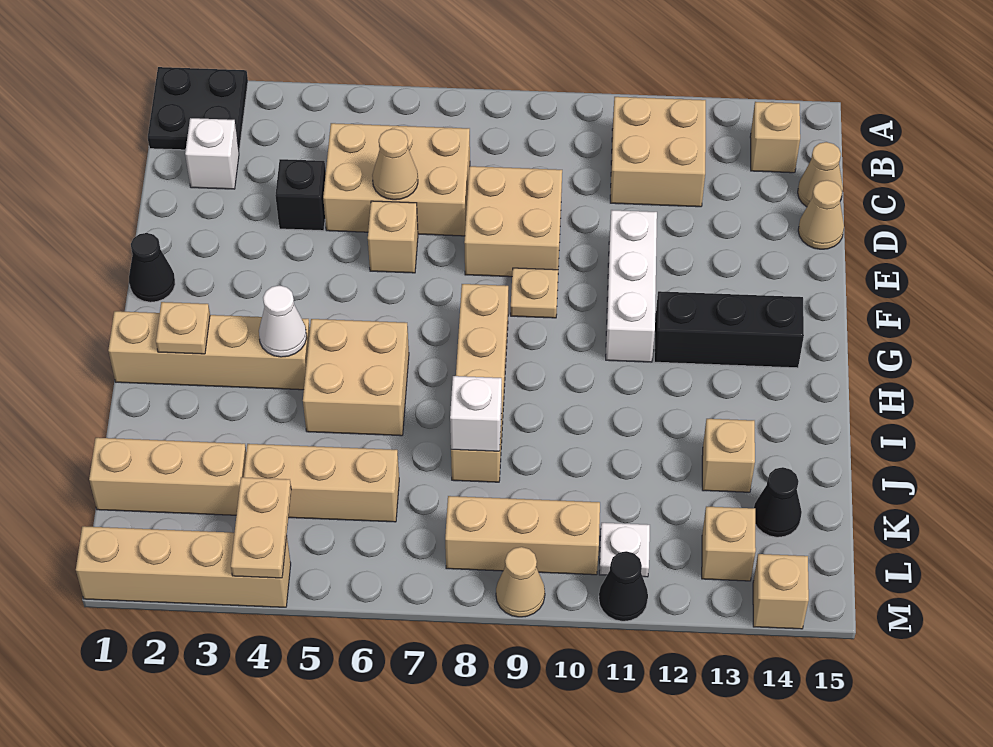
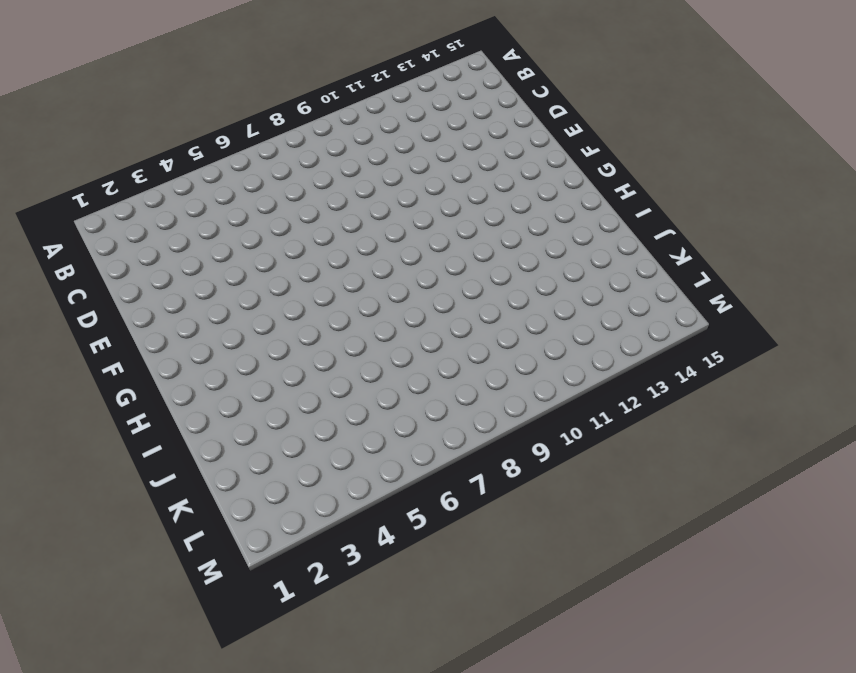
none -> black plate A1:B2 level 1
none -> tan brick B11:C12 level 1
none -> tan brick B14 level 1
none -> white brick C2 level 1

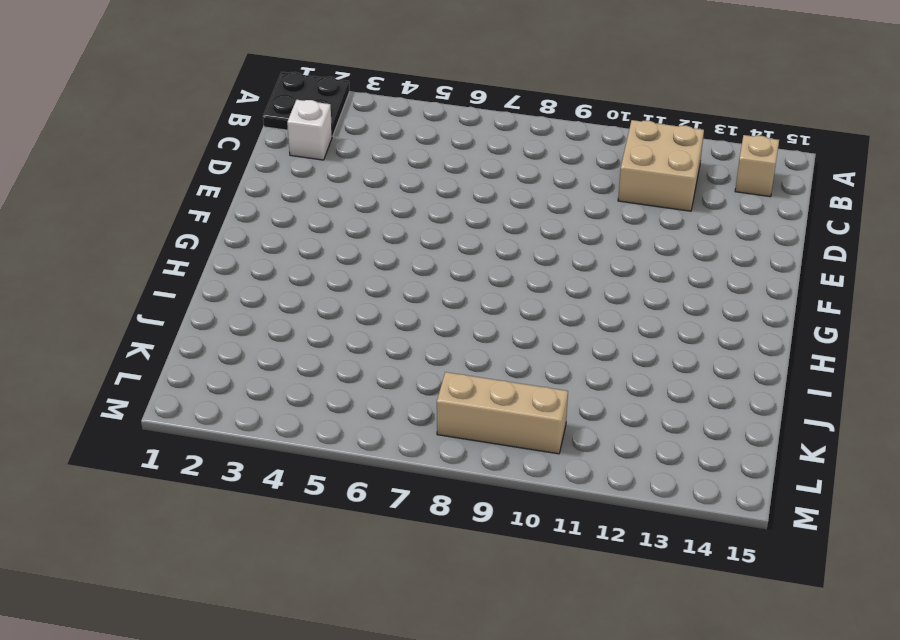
none -> tan brick C5:D7 level 1
none -> tan cone C15 level 1
none -> black brick D4 level 1
none -> tan brick D8:E9 level 1

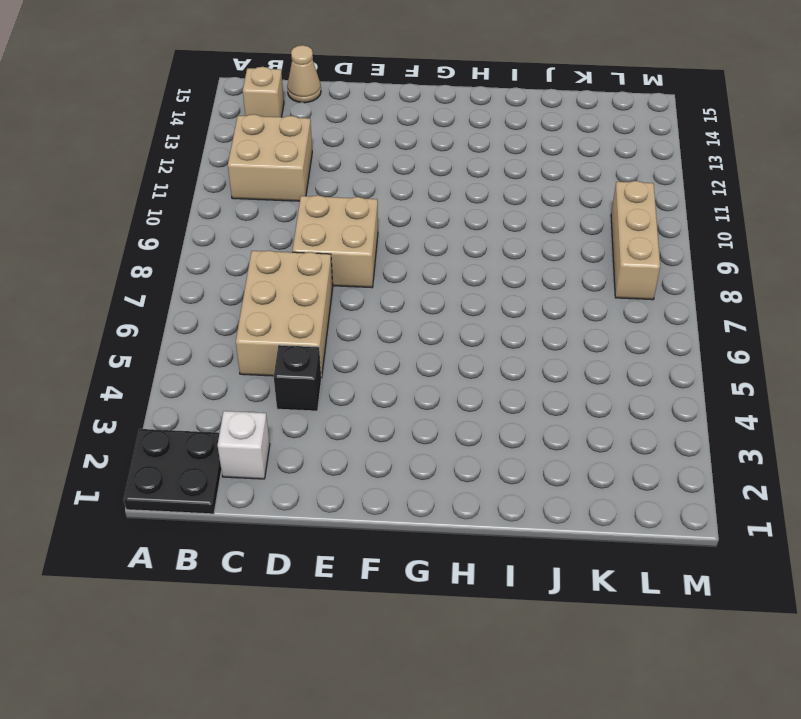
none -> tan cone D15 level 1
none -> tan brick E6 level 1
none -> white brick E11:G11 level 1
none -> black cone F1 level 1

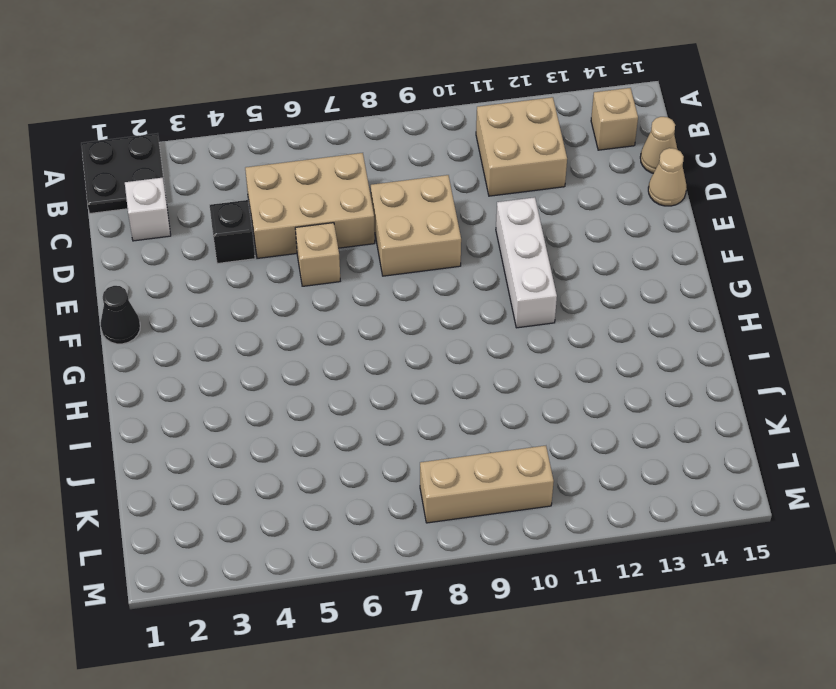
none -> tan plate F9 level 1
none -> tan brick G8:J8 level 1
none -> black brick G12:G14 level 1
none -> tan brick H1:H4 level 1

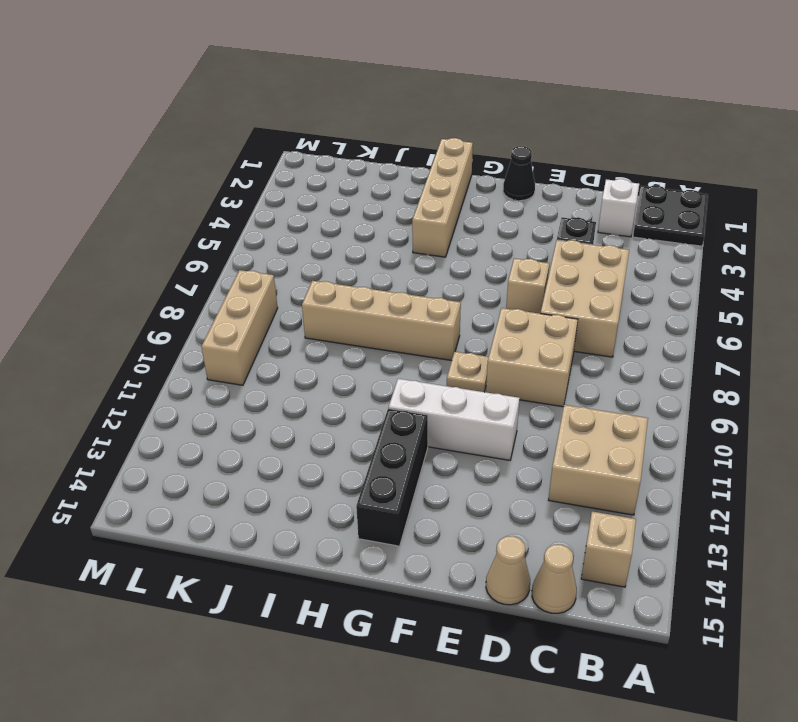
none -> tan brick H5:I6 level 1
none -> tan brick J13 level 1
none -> tan brick K1:K3 level 1
none -> tan brick K4:K6 level 1

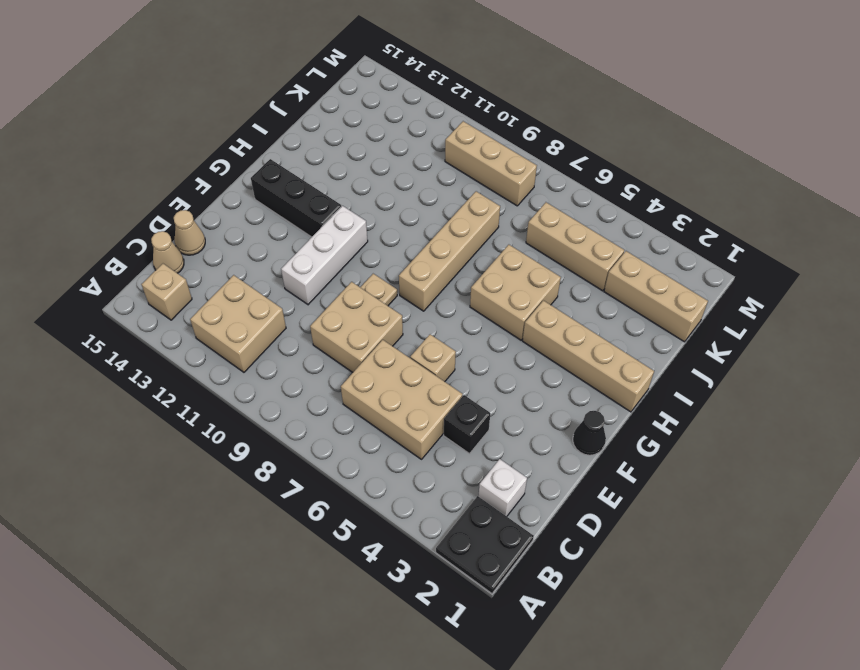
none -> tan brick J13 level 1
none -> black cone K14 level 1
none -> white plate L11 level 1
none -> tan brick L13 level 1

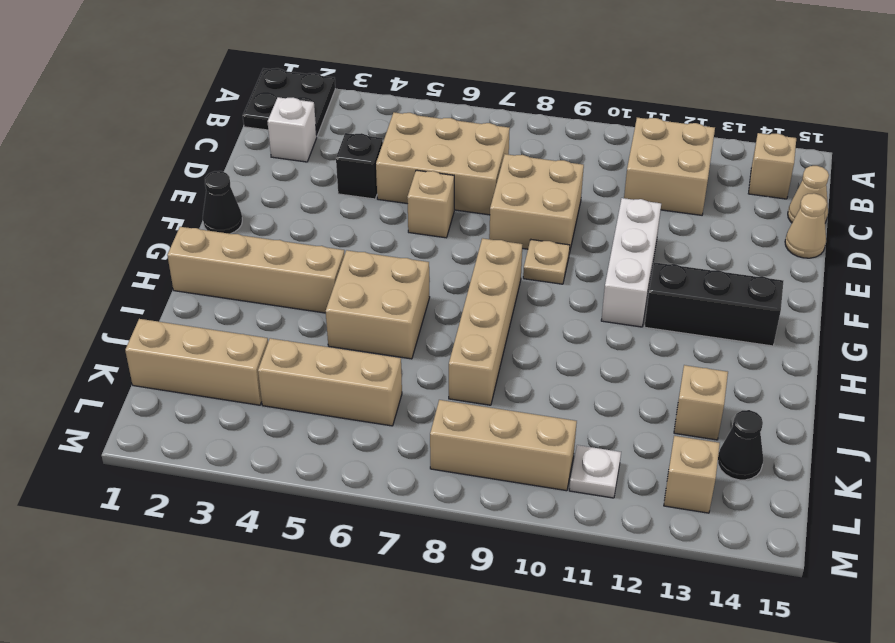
none -> tan brick M1:M4 level 1
none -> tan cone M9 level 1
none -> black cone M11 level 1
none -> tan brick M14 level 1

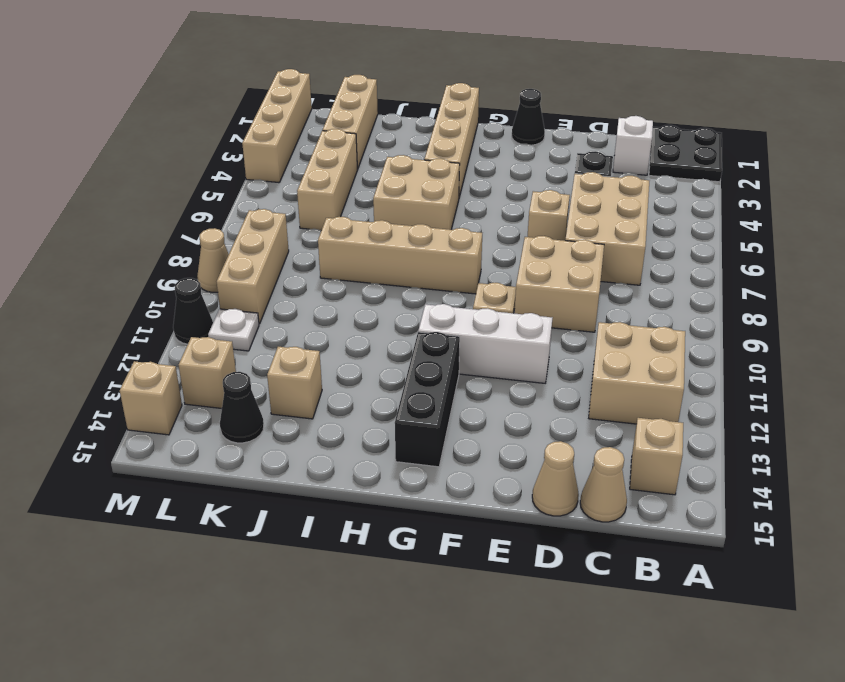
none -> tan cone D6 level 2
none -> tan plate H2 level 2
none -> white cone H4 level 2
none -> white brick J8 level 2

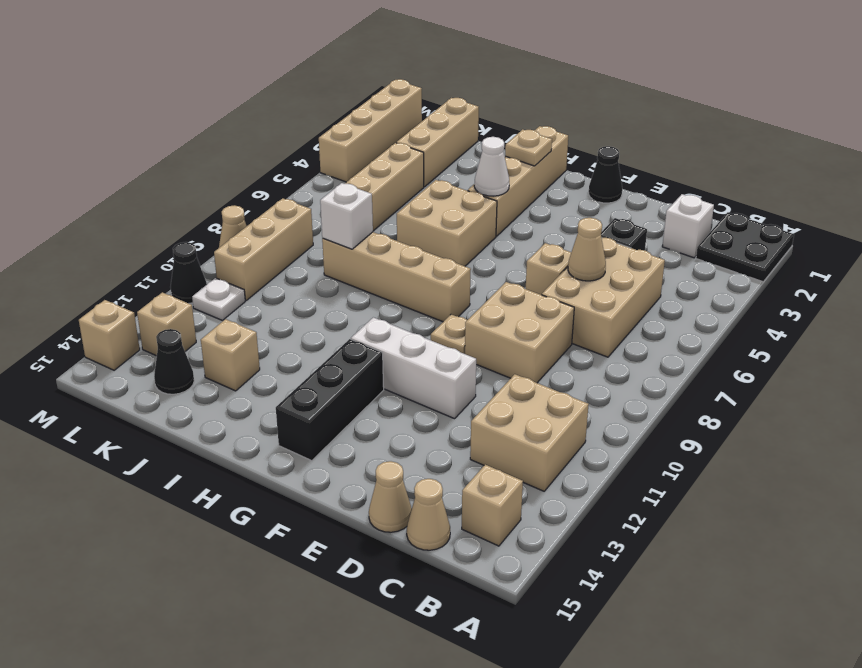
none -> tan plate L4:M4 level 2

